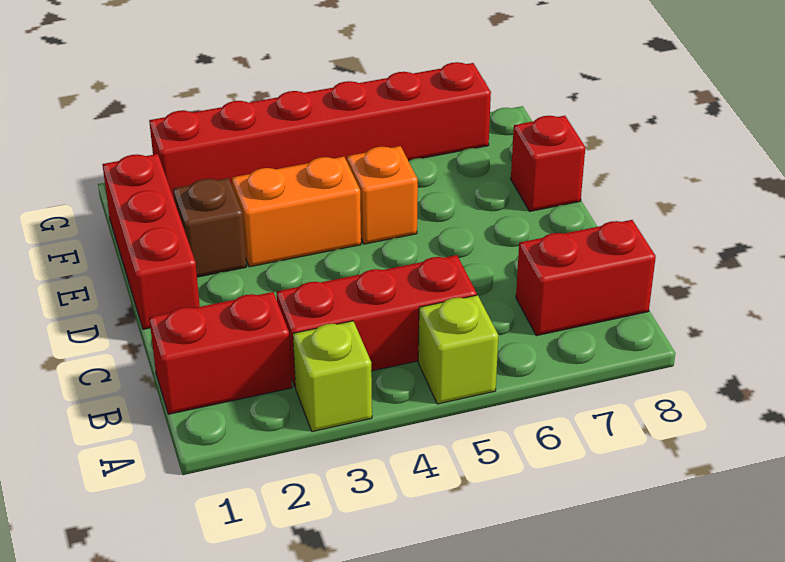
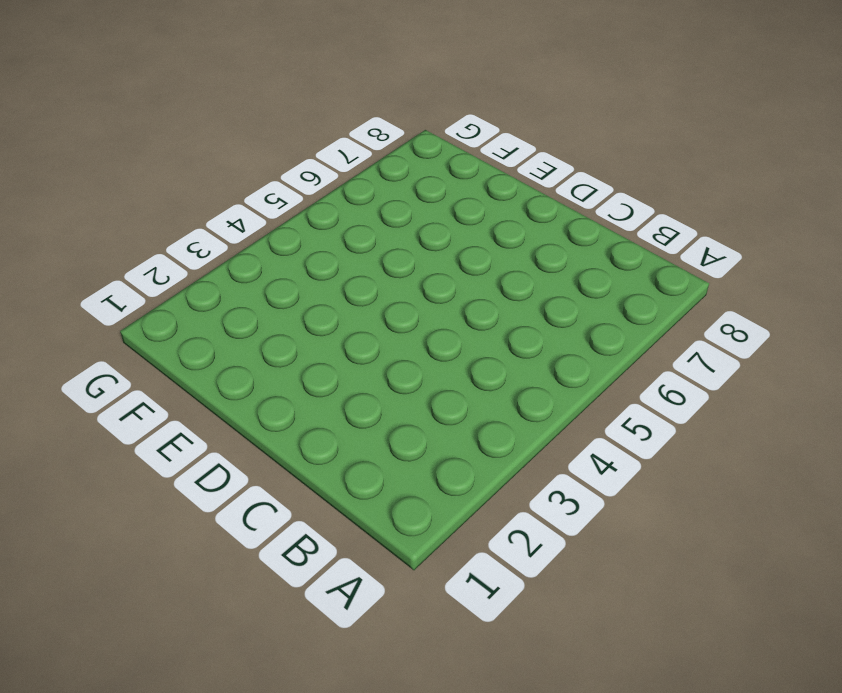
none -> lime brick A3 level 1
none -> lime brick A5 level 1

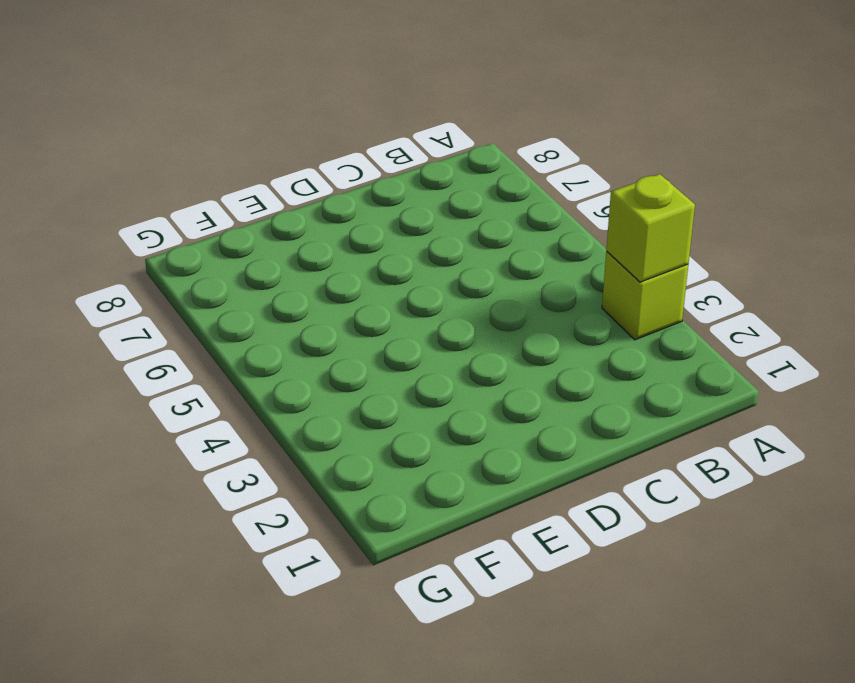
lime brick A3 level 2 -> lime brick A5 level 1
none -> red brick B1:B2 level 1
none -> red brick B3:B5 level 1

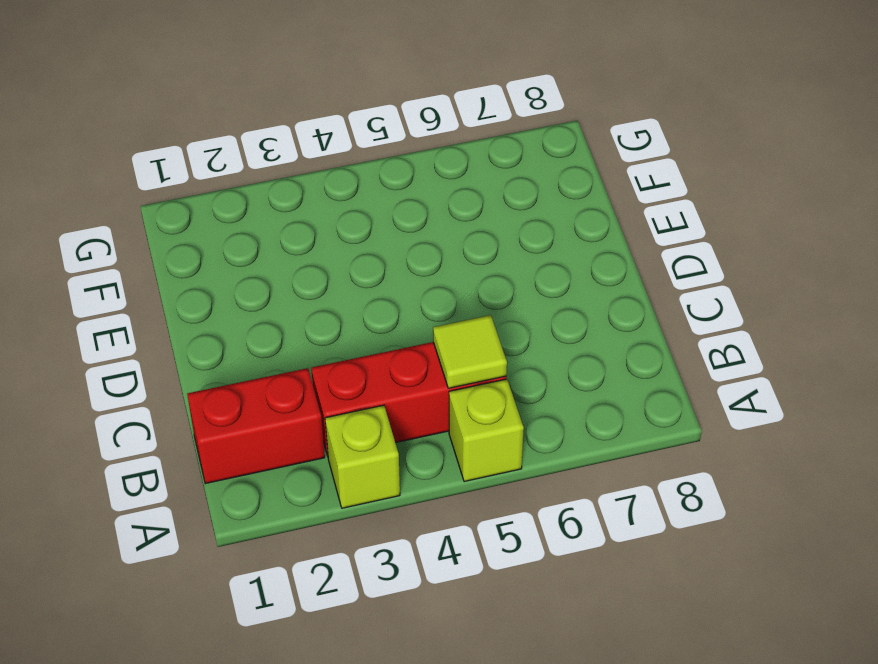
lime tile B5 level 2 -> none
none -> red brick B7:B8 level 1
none -> red brick D1:F1 level 1

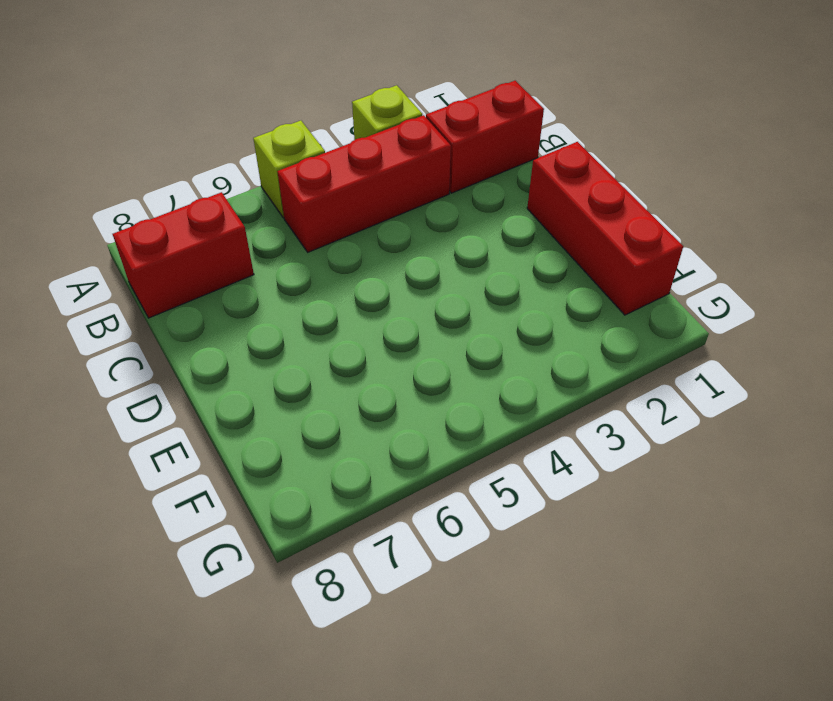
none -> brown brick E2 level 1
none -> orange brick E3:E4 level 1

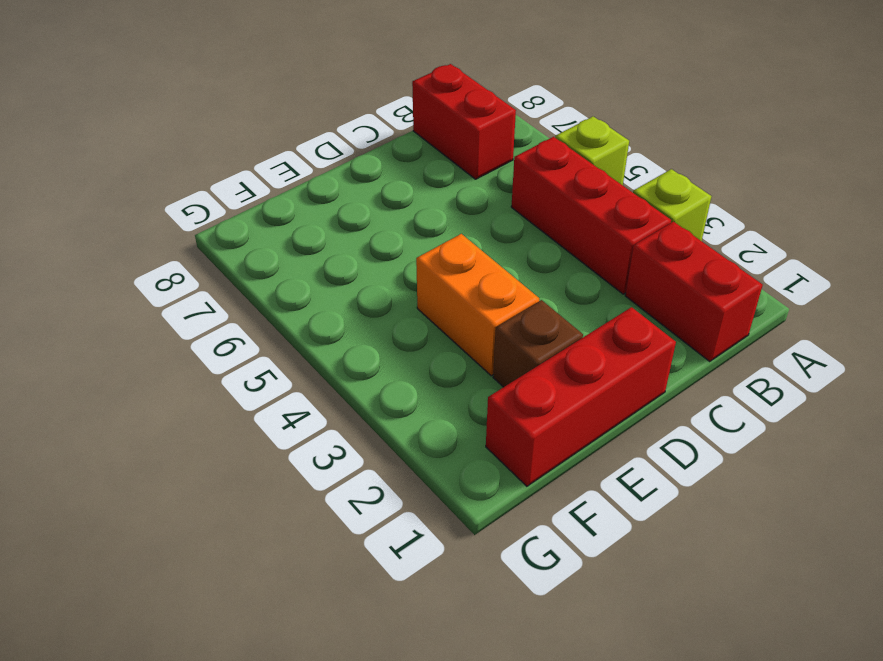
none -> orange brick E5 level 1
none -> red brick E8 level 1

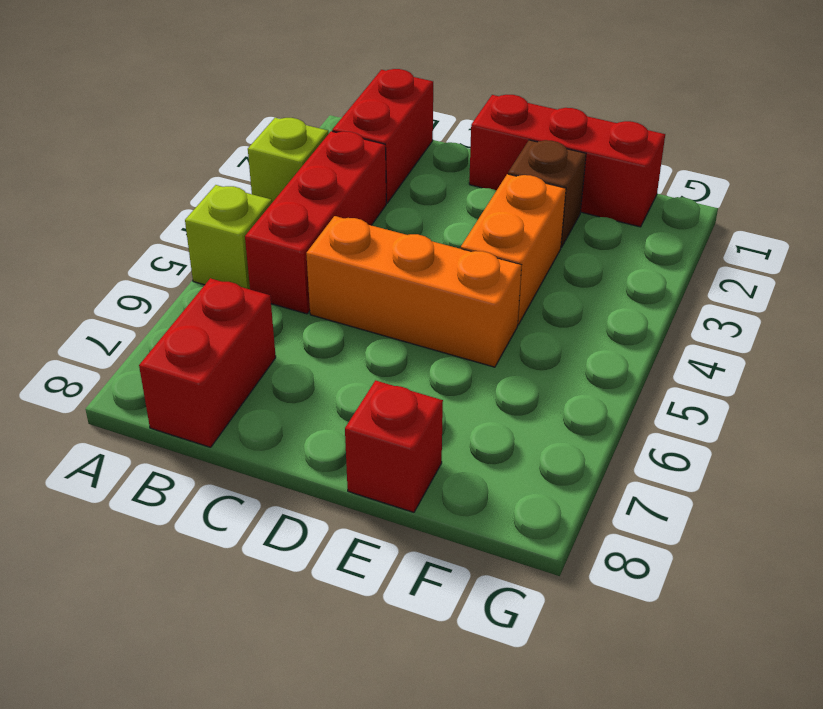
orange brick C5:E5 level 1 -> orange brick E5 level 1
none -> red brick G2:G7 level 1

